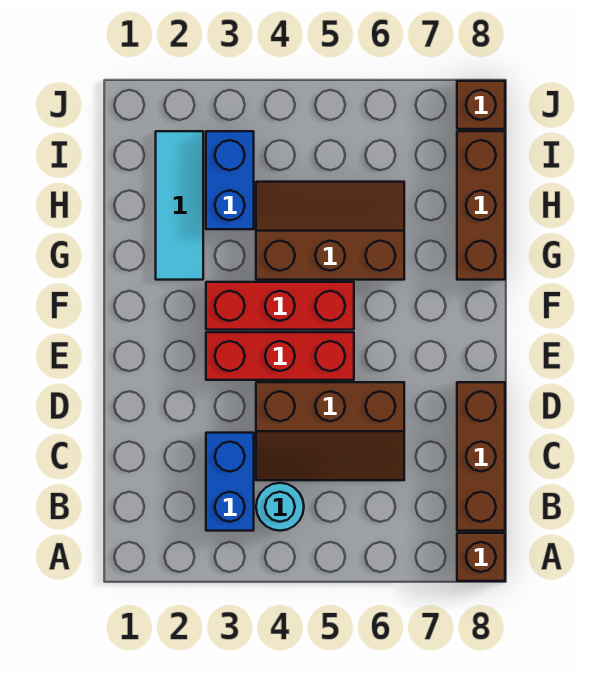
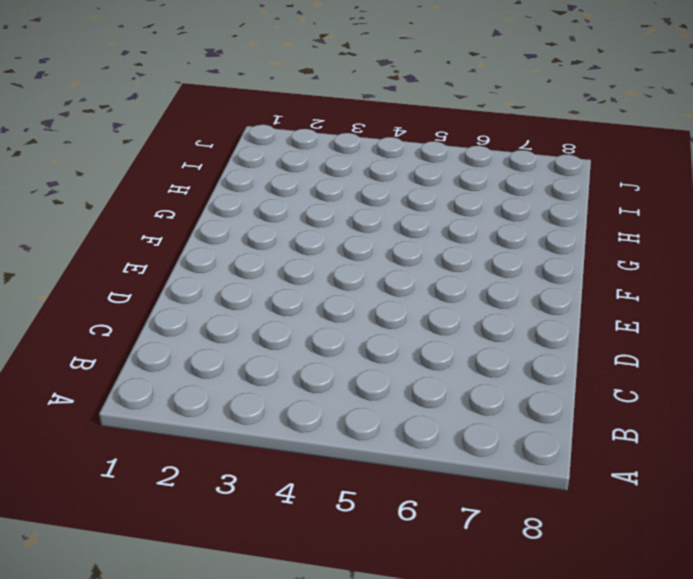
none -> brown brick A8 level 1
none -> blue brick B3:C3 level 1
none -> cyan round brick B4 level 1

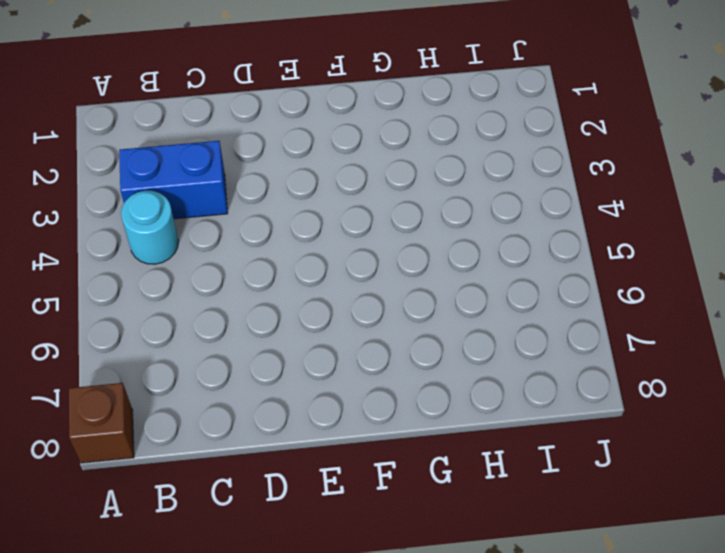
none -> brown brick B8:D8 level 1
none -> brown slope C4:D6 level 1 top D
none -> red brick E3:E5 level 1

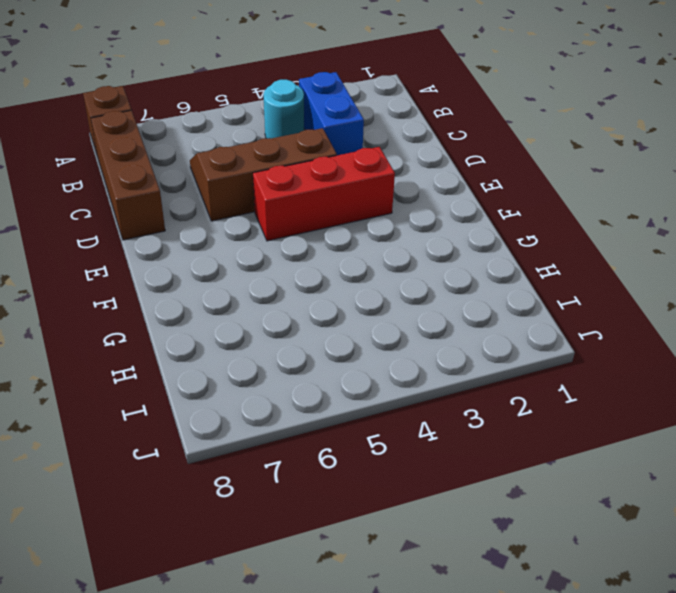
none -> red brick F3:F5 level 1
none -> cyan tile G2:I2 level 1
none -> brown slope G4:H6 level 1 top G

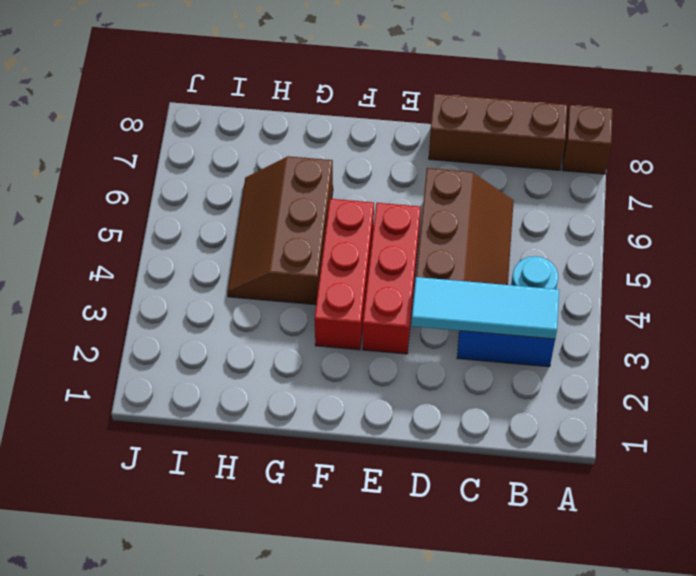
cyan tile B3:D3 level 2 -> cyan tile G2:I2 level 1
none -> brown brick G8:I8 level 1
none -> blue brick H3:I3 level 1
none -> brown brick J8 level 1

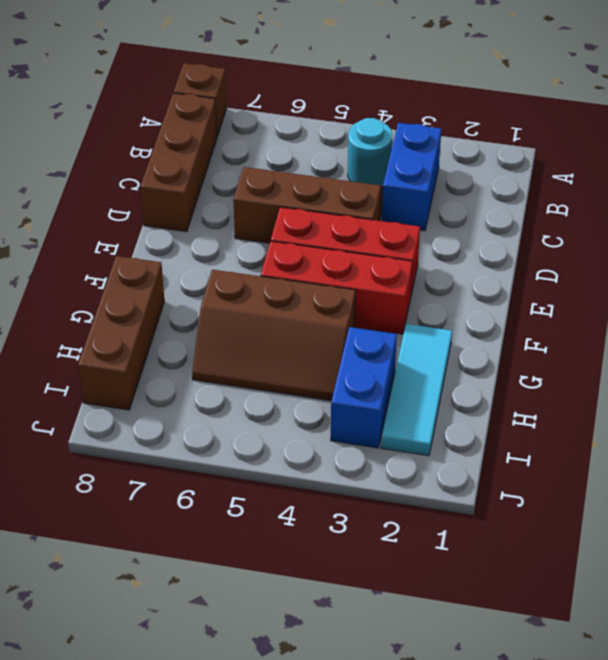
none -> brown brick J8 level 1

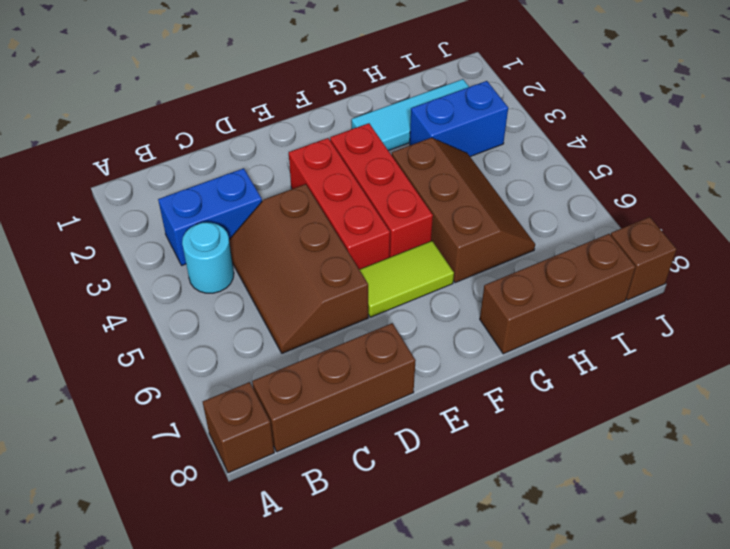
lime tile E6:F6 level 1 -> none

